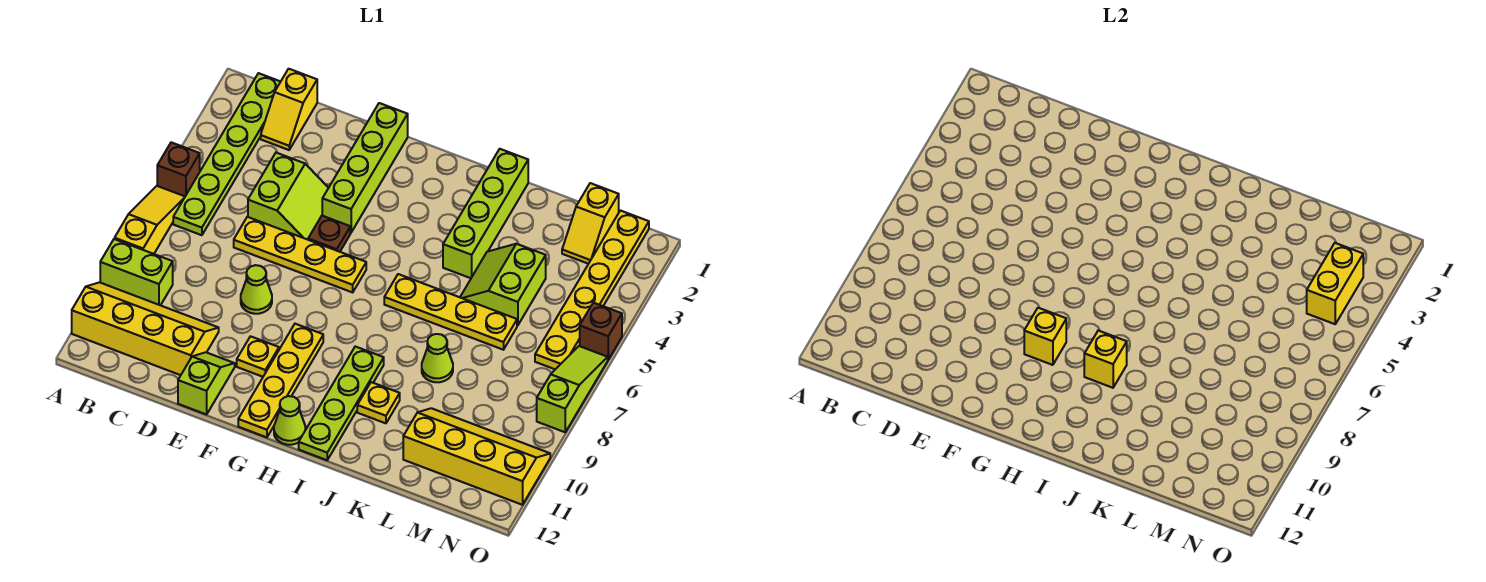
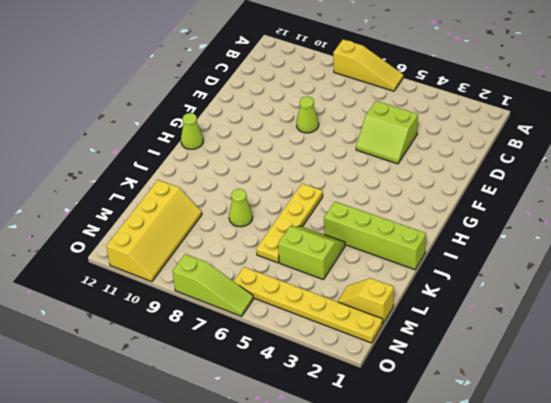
none -> brown brick A5 level 1
none -> lime brick A9:B9 level 1
none -> yellow slope A10:D11 level 1 top 11

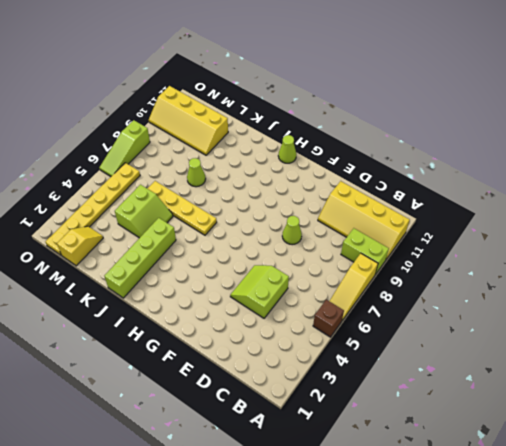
none -> lime plate B1:B6 level 1
none -> yellow slope C1:C2 level 1 top 1
none -> yellow plate D6:G6 level 1

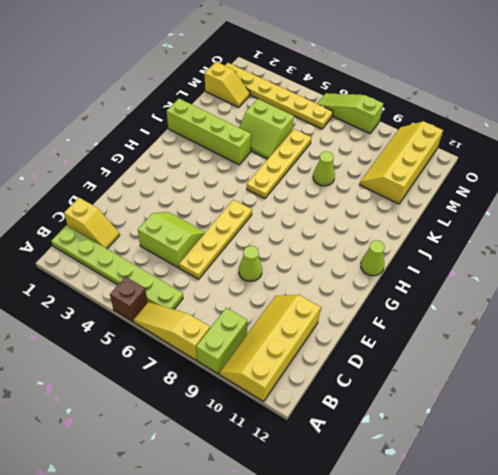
none -> lime slope E11:E12 level 1 top 12
none -> lime brick F1:F4 level 1
none -> brown plate F5 level 1

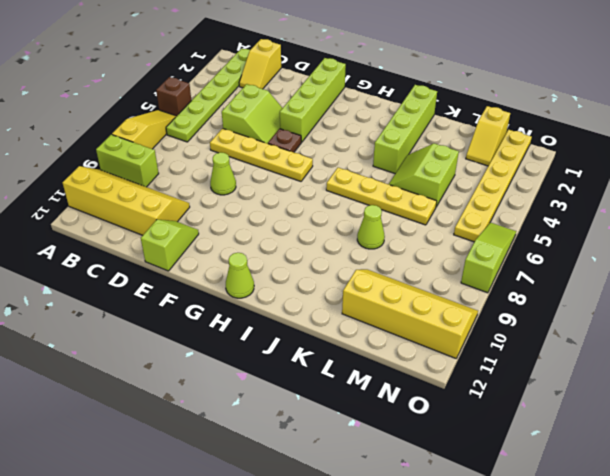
none -> yellow plate F10 level 1
none -> yellow plate G9:G12 level 1
none -> lime plate I9:I12 level 1

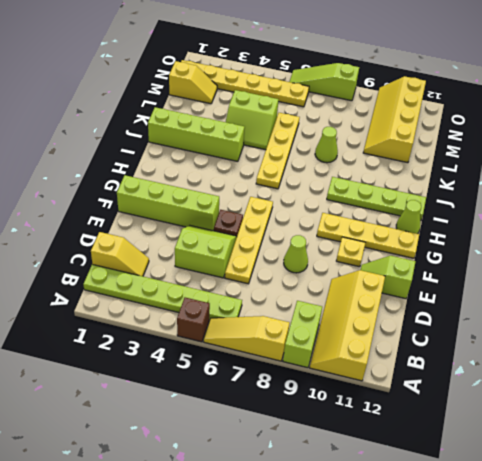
none -> yellow plate J10 level 1
none -> brown brick O5 level 1
none -> yellow brick G9 level 2

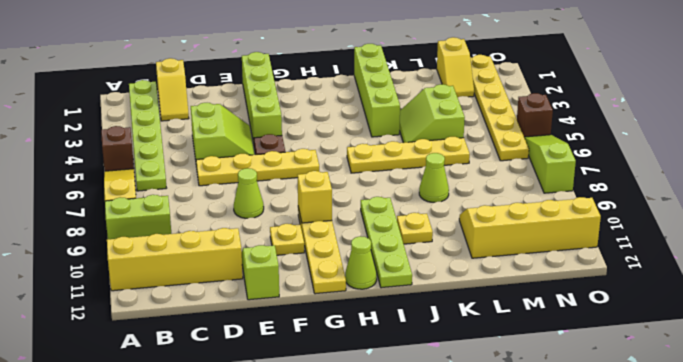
none -> yellow brick I9 level 2
none -> yellow brick N3:N4 level 2

